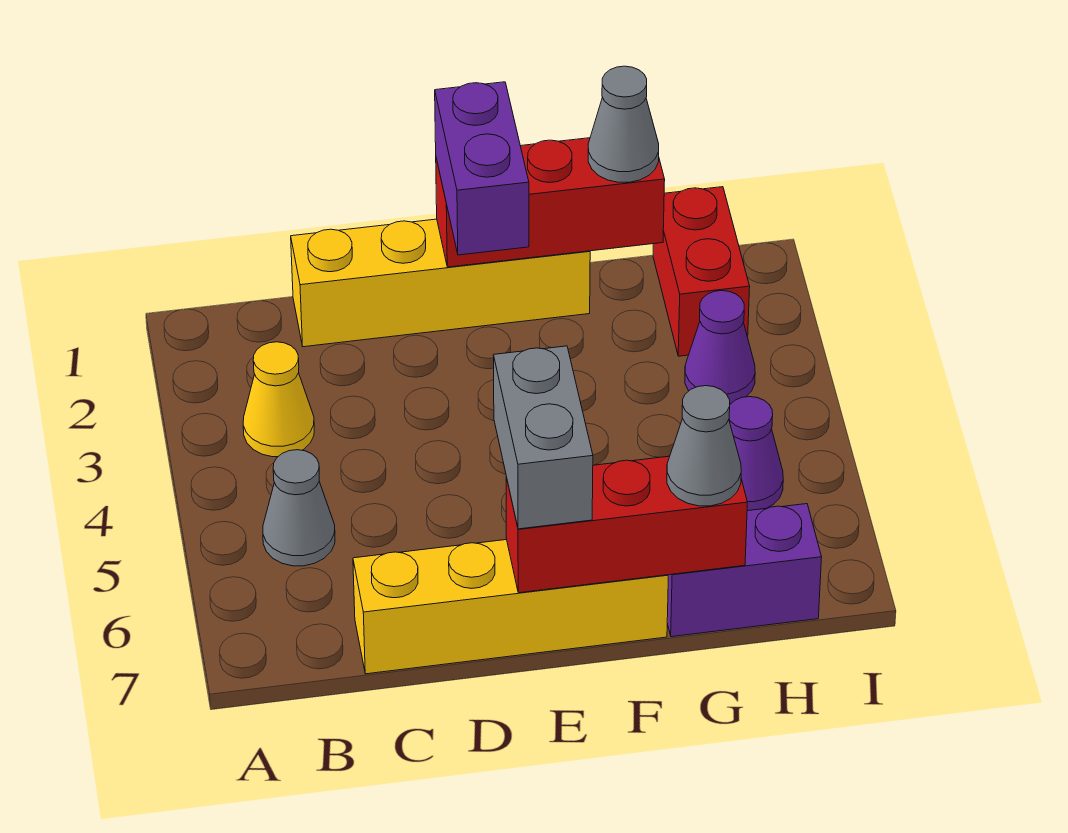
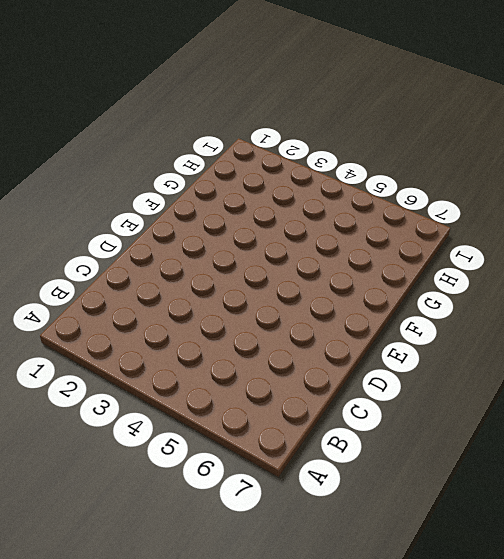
none -> yellow cone B3 level 1
none -> grey cone B5 level 1
none -> yellow brick C1:F1 level 1

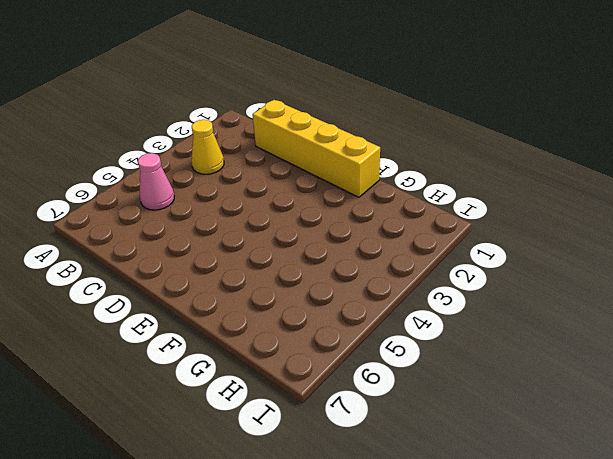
pink cone B5 level 1 -> grey cone B5 level 1
none -> yellow brick C7:F7 level 1
none -> purple brick G7:H7 level 1
none -> red brick H1:H2 level 1

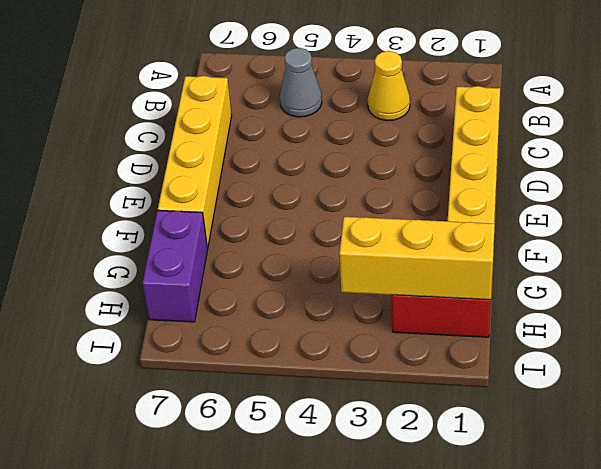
yellow brick H1:H3 level 2 -> none
none -> purple cone H3 level 1
none -> purple cone H5 level 1
none -> red brick E1:G1 level 2

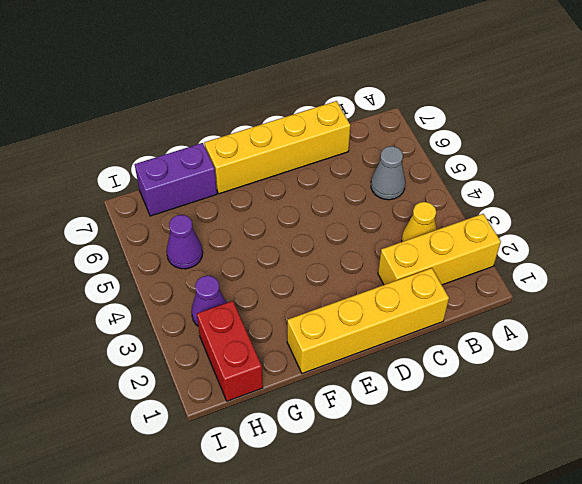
yellow brick A2:C2 level 1 -> none
none -> red brick E1:G1 level 2
none -> red brick E7:G7 level 2
none -> purple brick E1:E2 level 3

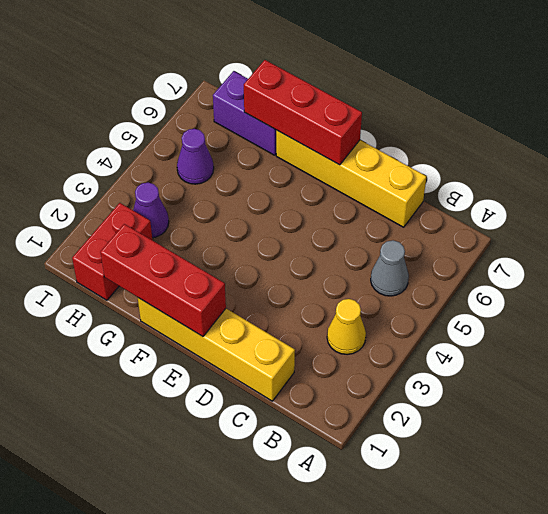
none -> purple brick E1:E2 level 3
none -> grey brick E6:E7 level 3
none -> grey cone G1 level 3

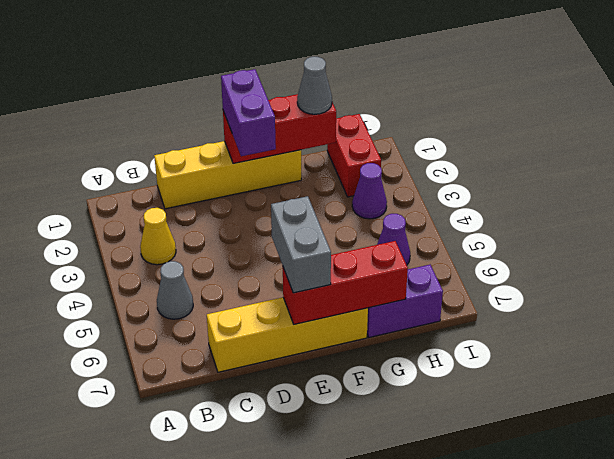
none -> grey cone G7 level 3

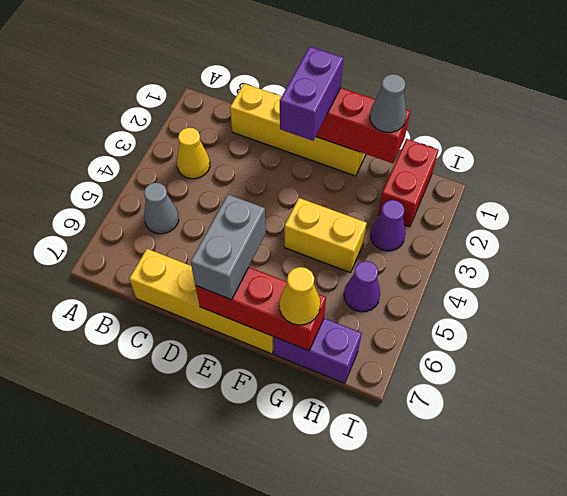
yellow brick F4:G4 level 1 -> none
yellow cone G7 level 3 -> grey cone G7 level 3

